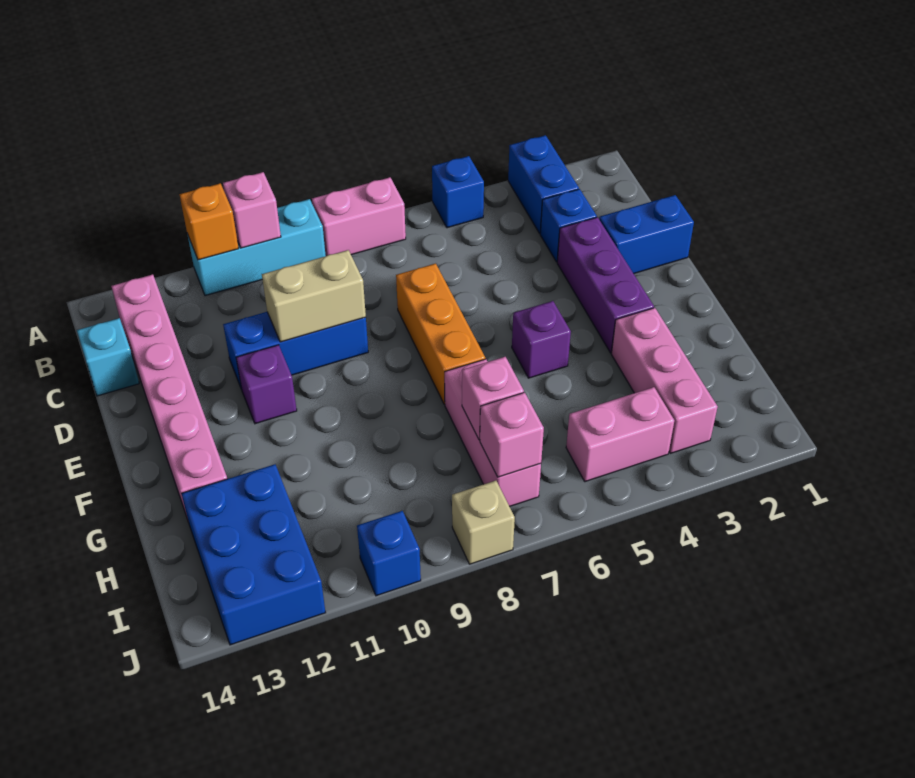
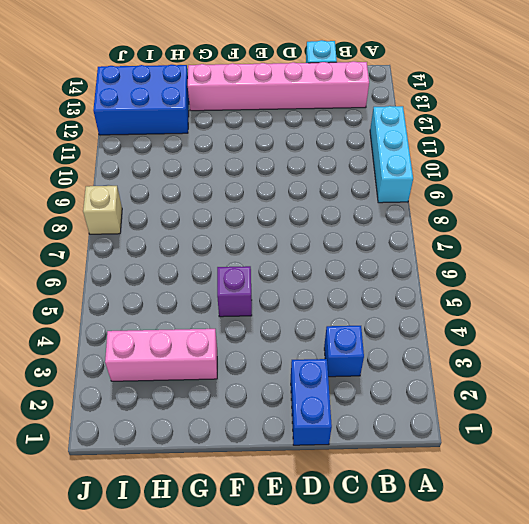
none -> blue brick A3:B3 level 1
none -> blue brick A5 level 1
none -> pink brick A7:A8 level 1

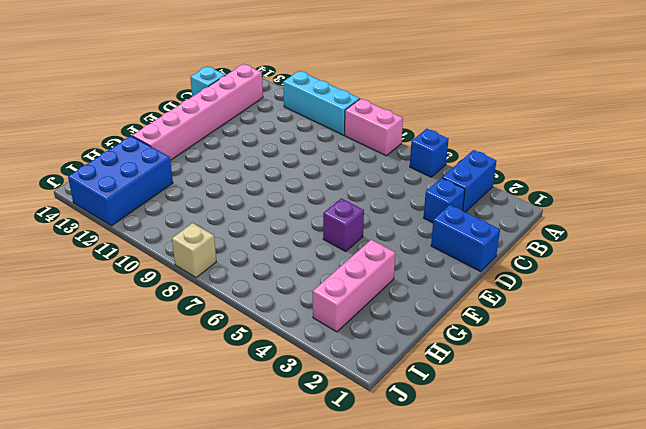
none -> purple brick D3:F3 level 1
none -> orange brick D7:F7 level 1
none -> blue brick D9:D11 level 1

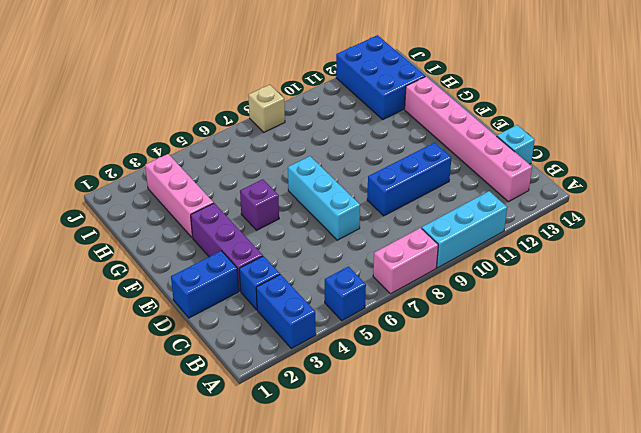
cyan brick D7:F7 level 1 -> orange brick D7:F7 level 1
none -> purple brick E11 level 1
none -> pink brick G7:I7 level 1
none -> pink brick I4:I5 level 1

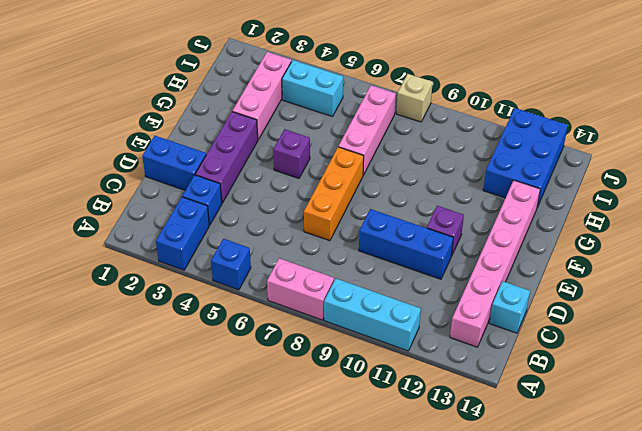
cyan brick I4:I5 level 1 -> pink brick I4:I5 level 1
none -> blue brick J10 level 1
none -> pink brick A10 level 2
none -> orange brick A11 level 2

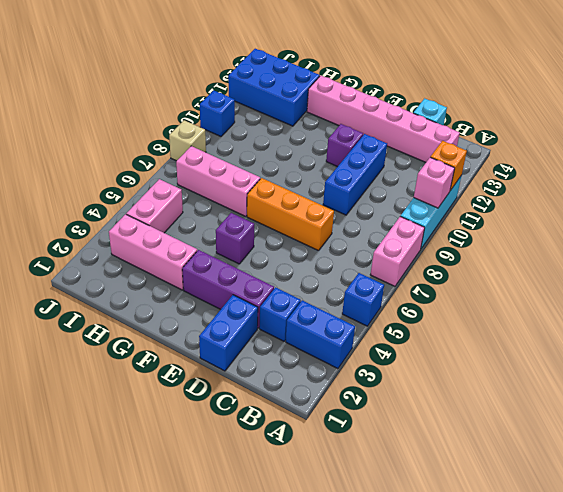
none -> tan brick D9:D10 level 2
none -> pink brick H7 level 2
none -> pink brick I7 level 2

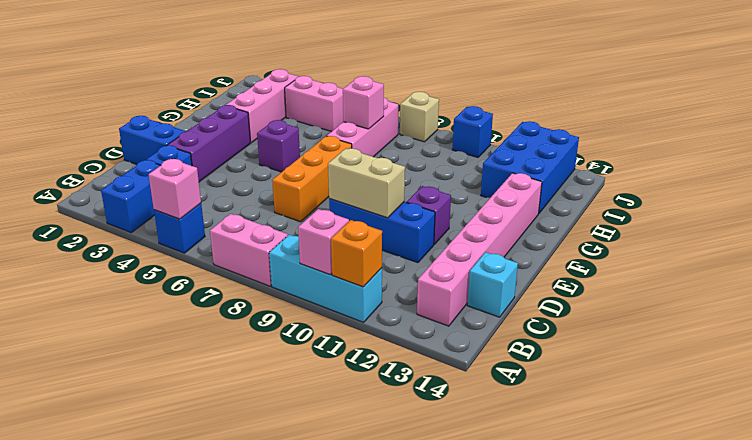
pink brick A5 level 2 -> pink brick I7 level 2

